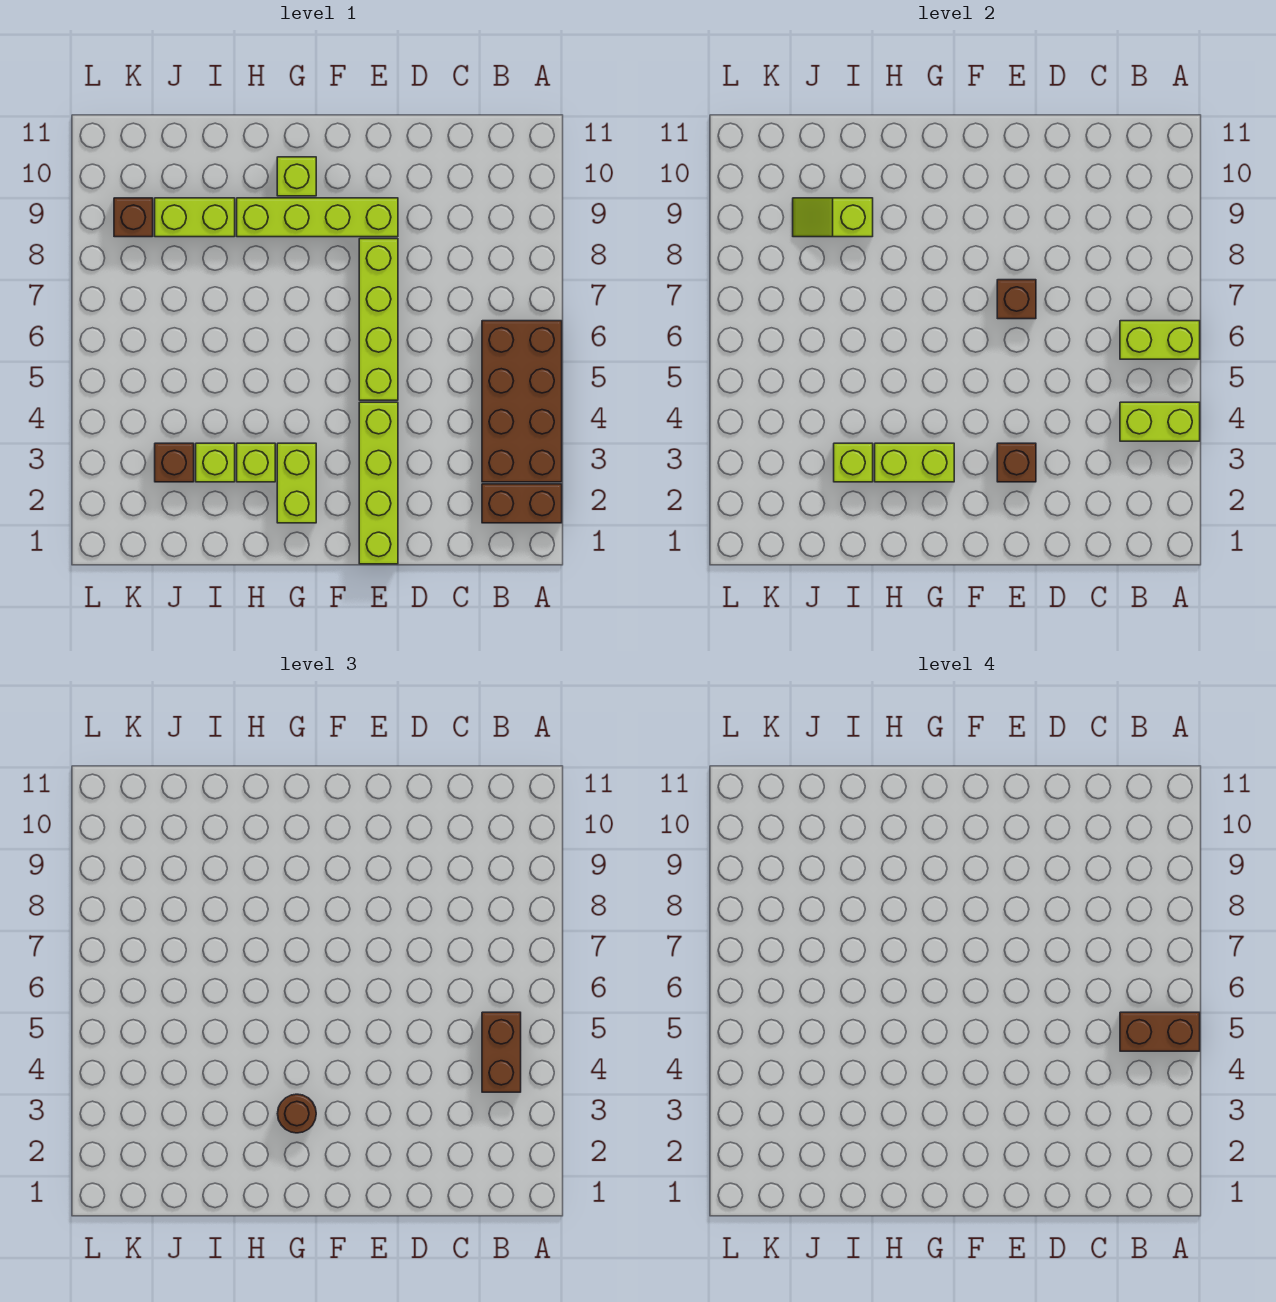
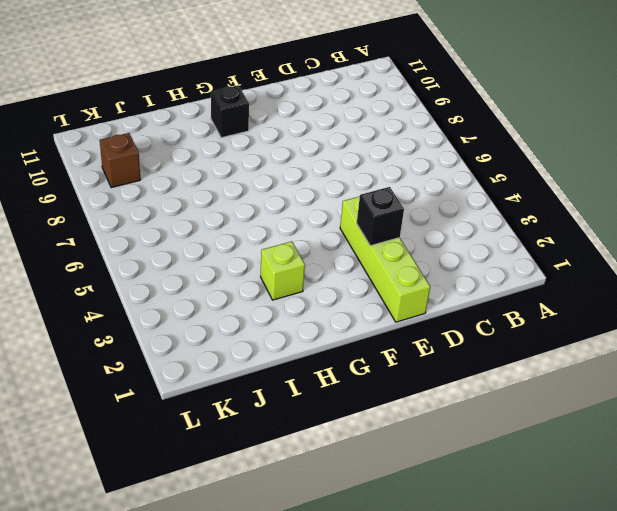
black brick E3 level 2 -> brown brick E3 level 2
black brick G10 level 1 -> lime brick G10 level 1
none -> brown brick A2:B2 level 1
none -> brown brick A3:B6 level 1
none -> lime brick E5:E8 level 1

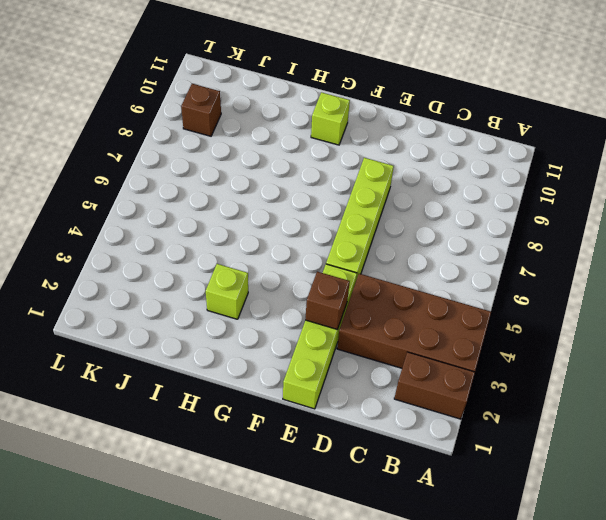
brown brick A3:D4 level 1 -> brown brick A3:B6 level 1
none -> lime brick E9:H9 level 1
none -> lime brick G2:G3 level 1
none -> lime brick I3 level 1

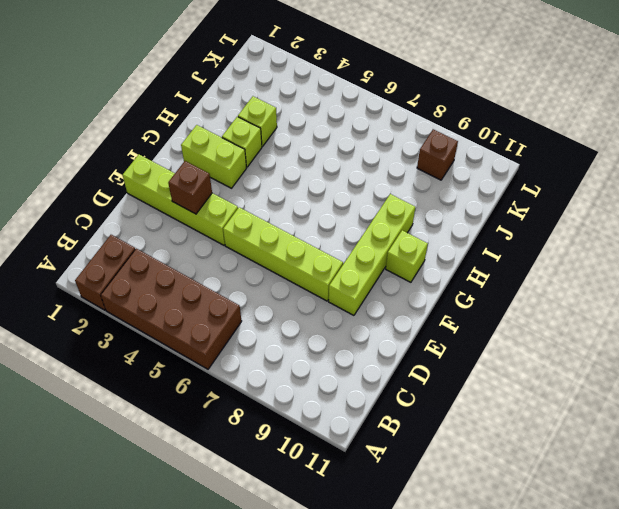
none -> lime brick I9:J9 level 1
none -> brown brick J3 level 1
none -> lime brick A4:B4 level 2

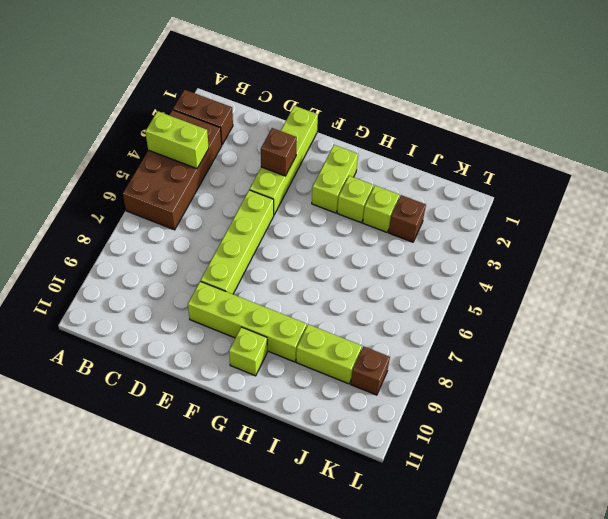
none -> lime brick A6:B6 level 2
none -> brown brick E7 level 2
none -> lime brick G3:H3 level 2

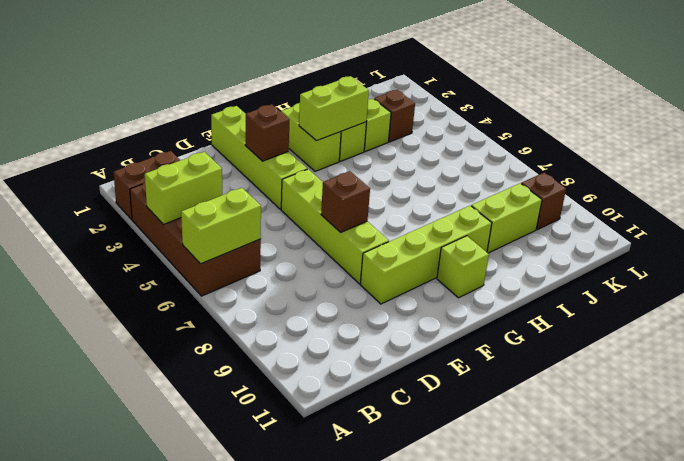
none -> lime brick I3 level 2
none -> lime slope I9:J9 level 2 top I
none -> brown brick B4:B5 level 3

